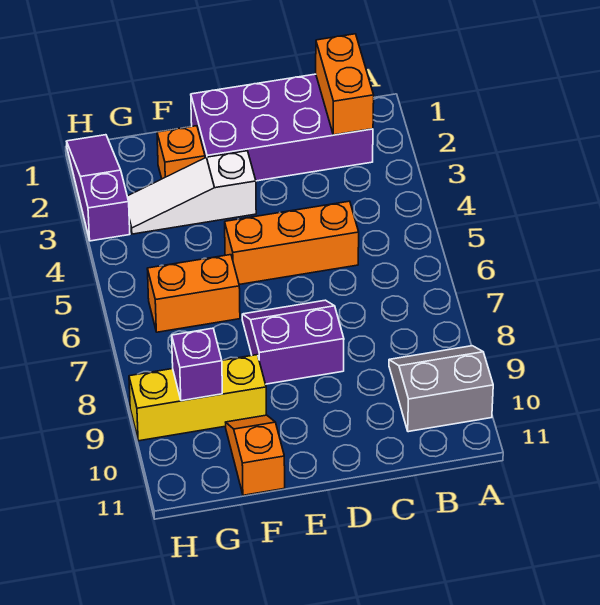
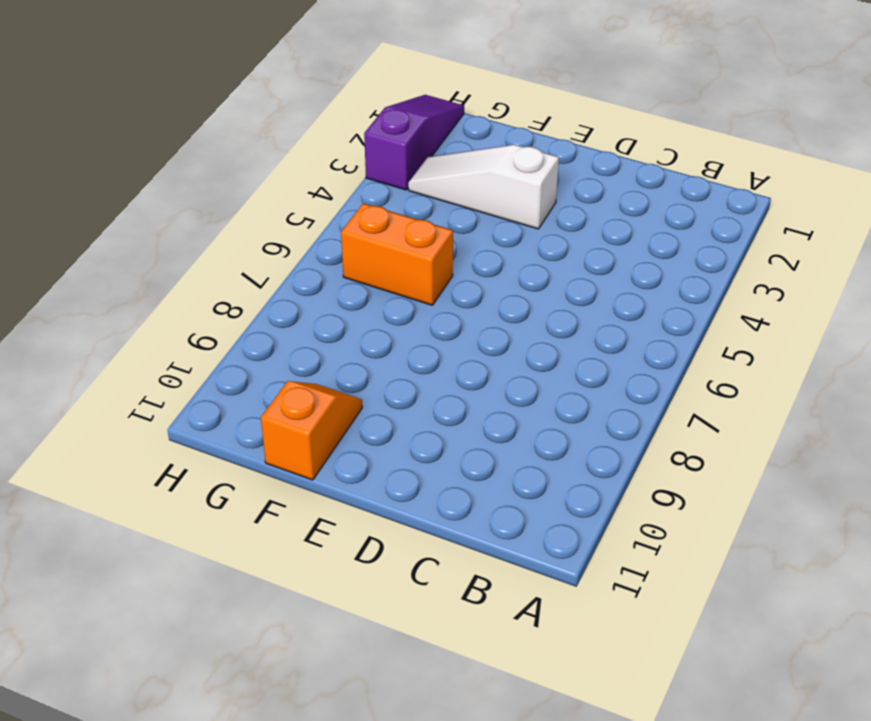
none -> grey slope A9:B10 level 1 top 10
none -> purple brick B1:E2 level 1
none -> orange brick C5:E5 level 1

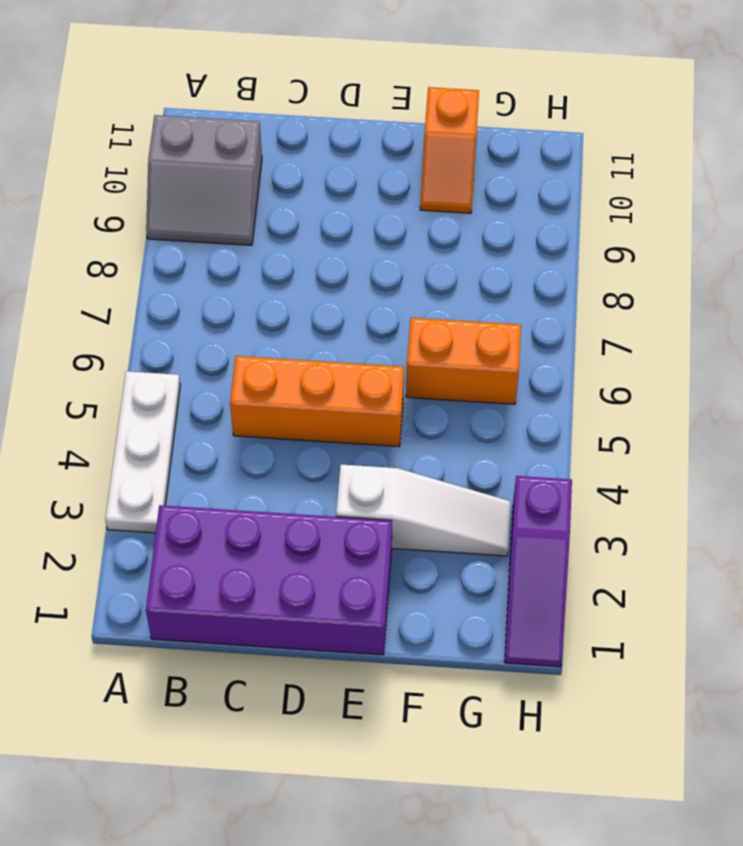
white plate A3:A5 level 1 -> none
none -> purple slope D7:E8 level 1 top 8
none -> orange brick F2 level 1
none -> yellow brick F9:H9 level 1

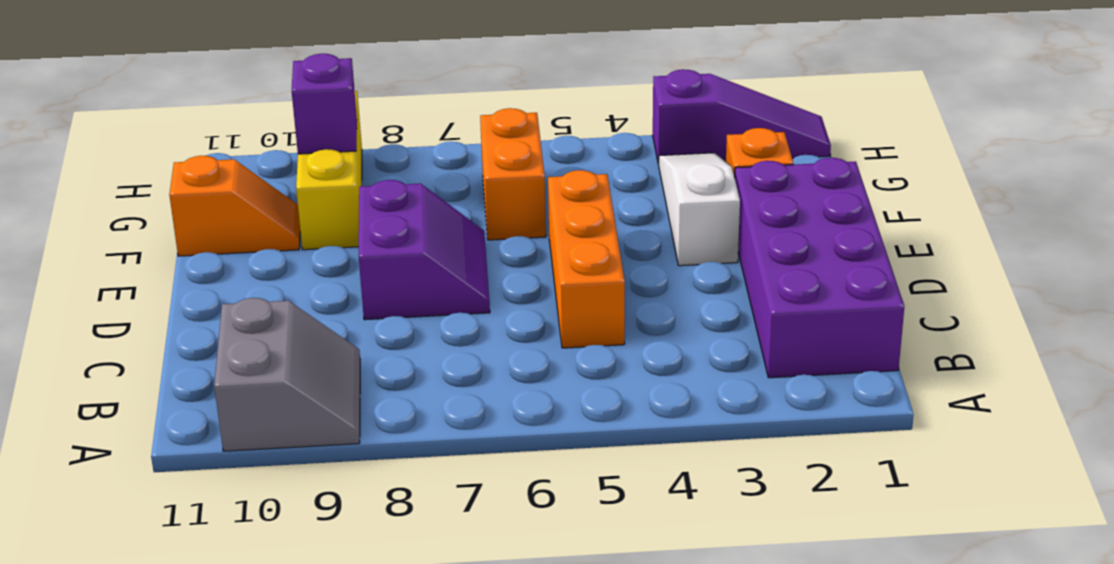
none -> orange brick B1:B2 level 2

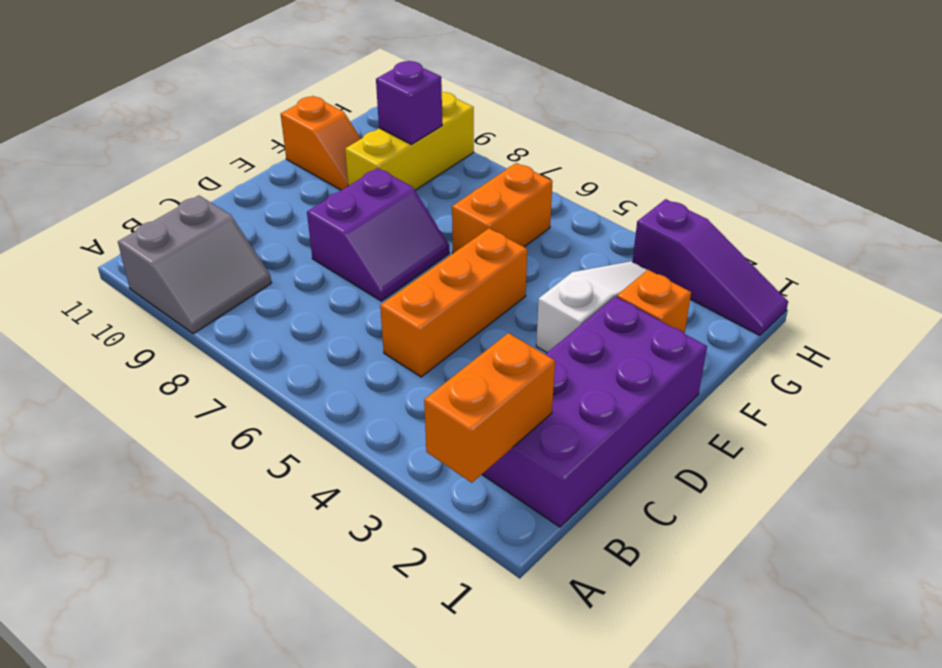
orange brick A2:B2 level 2 -> orange brick B1:B2 level 2

